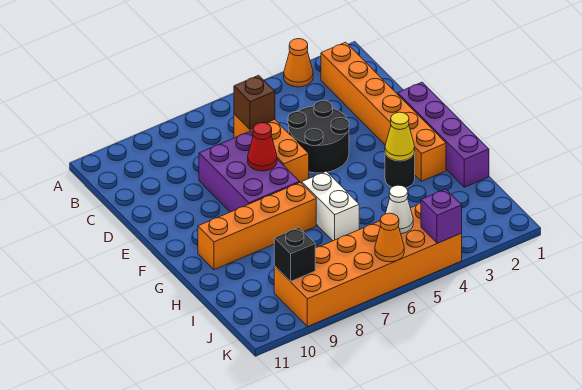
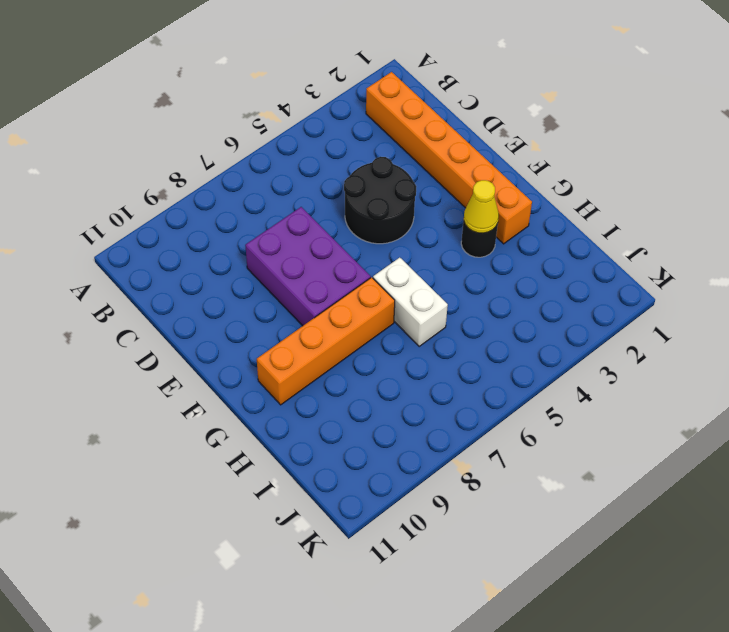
none -> orange cone A3 level 1
none -> orange brick C6:E6 level 1
none -> purple brick E1:H1 level 1

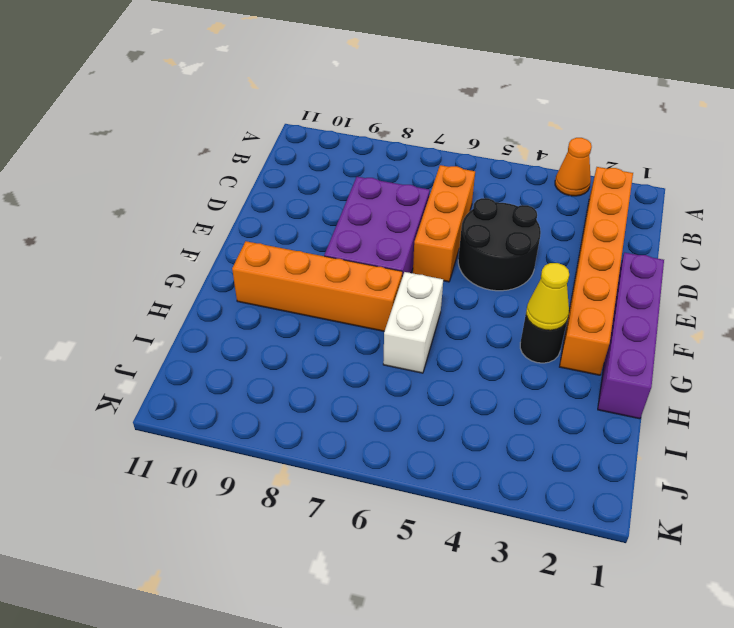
none -> orange brick J4:K9 level 1
none -> brown brick C6 level 2
none -> red cone E7 level 2

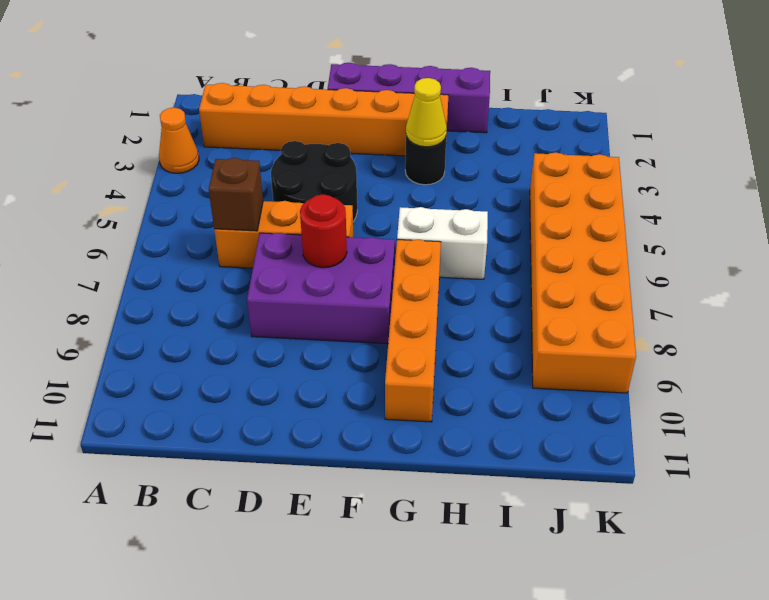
red round brick E7 level 2 -> red cone E7 level 2
none -> white cone J5 level 2
none -> black brick J9 level 2
none -> purple brick K4 level 2

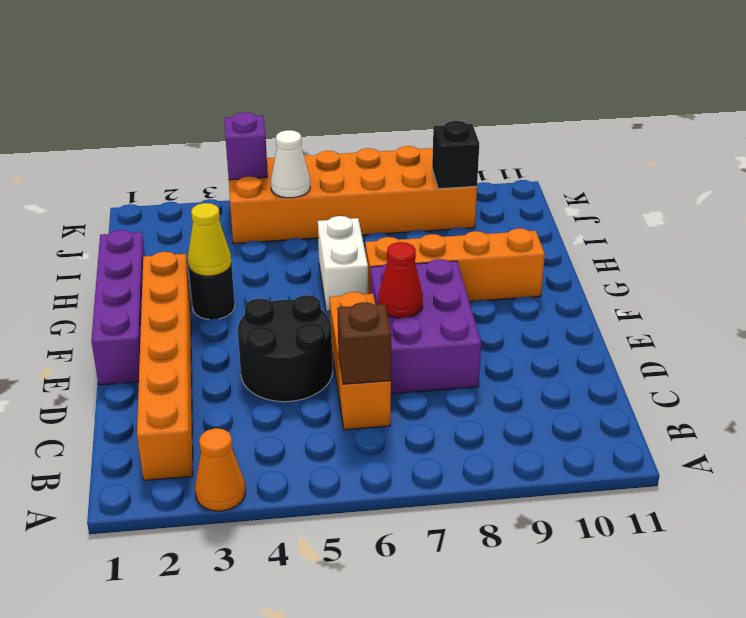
none -> orange cone K6 level 2

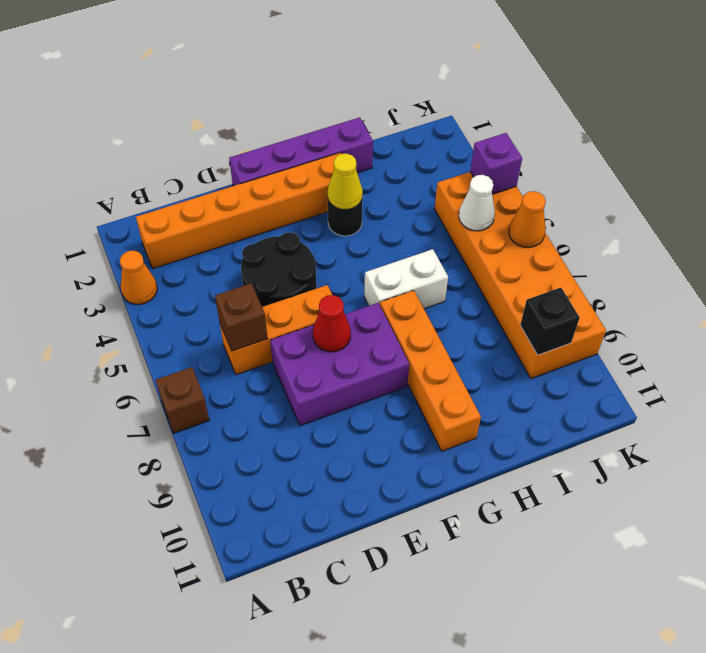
brown brick A7 level 1 -> none

